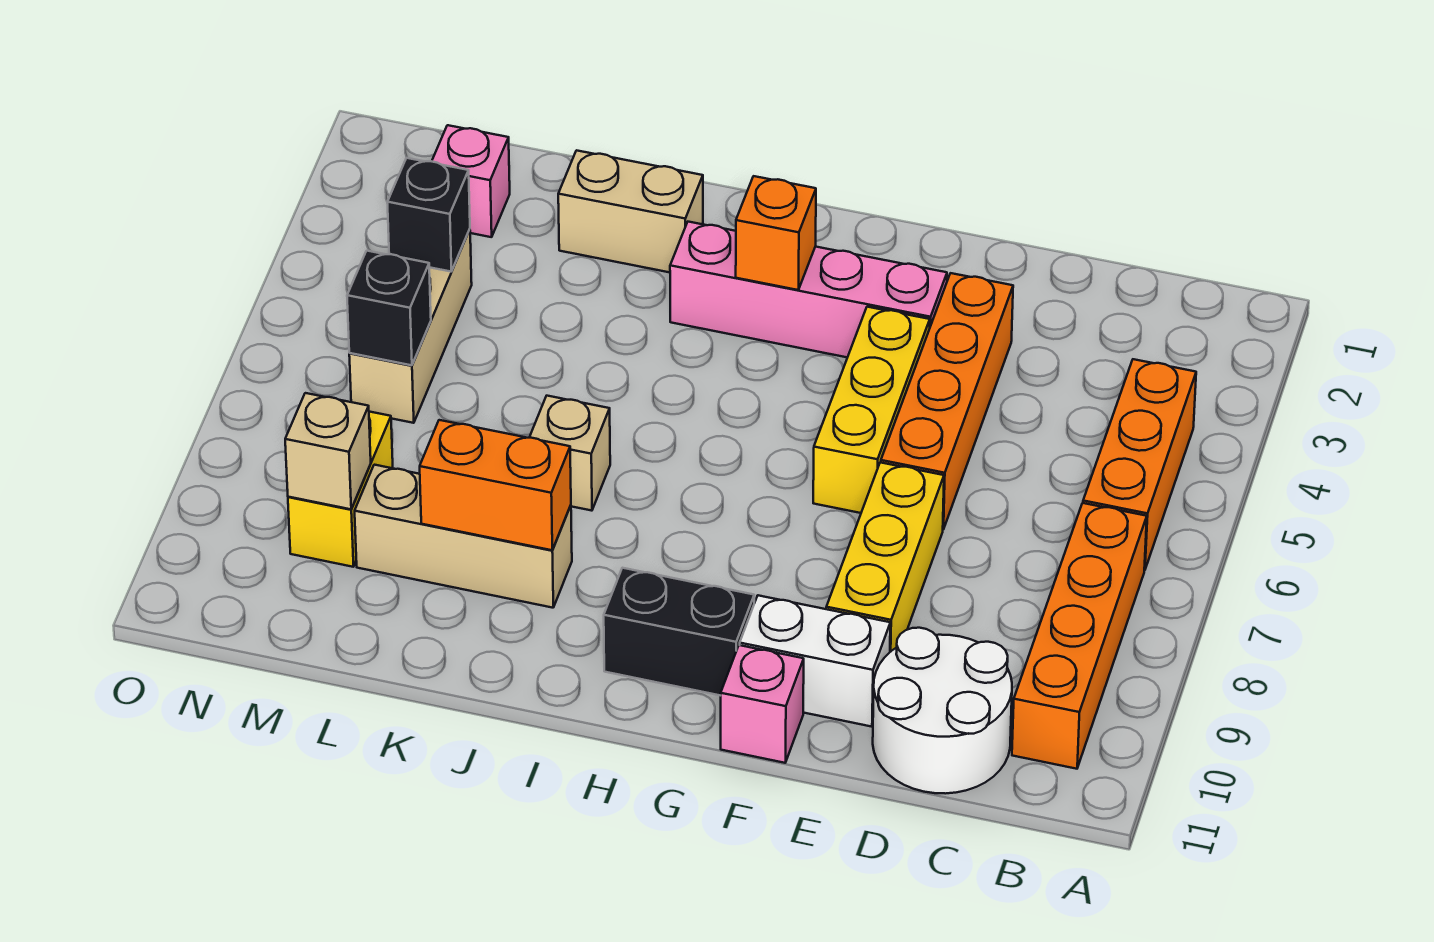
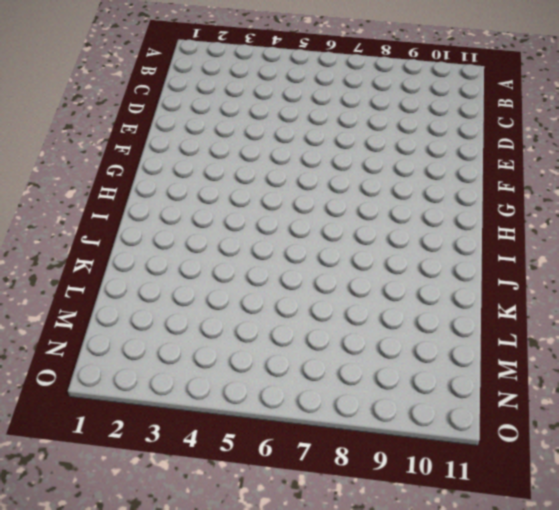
none -> orange brick B4:B6 level 1
none -> orange brick B7:B10 level 1
none -> white round brick C10:D11 level 1

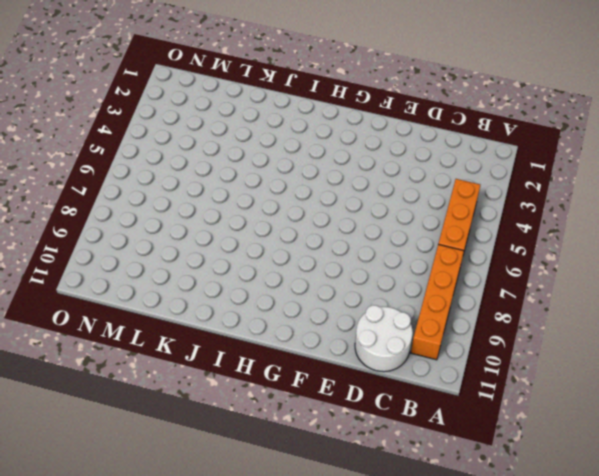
none -> orange brick E3:E6 level 1
none -> yellow brick E7:E9 level 1
none -> white brick E10:F10 level 1

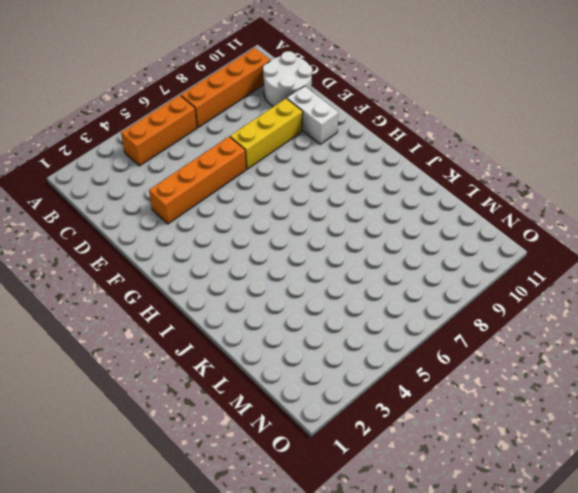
none -> pink brick F3:I3 level 1
none -> yellow brick F4:F6 level 1
none -> pink brick F11 level 1

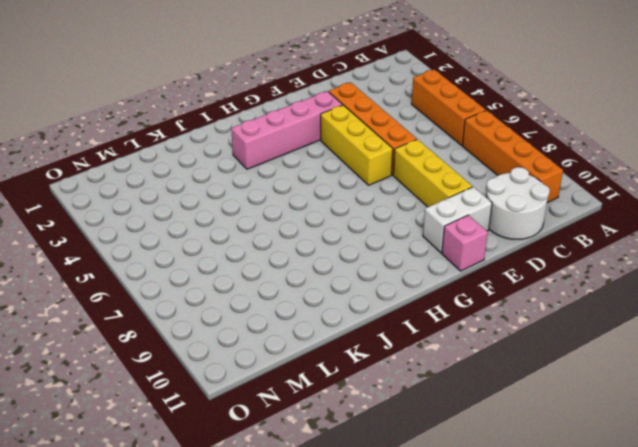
none -> black brick G10:H10 level 1
none -> tan brick J2:K2 level 1
none -> tan brick J7 level 1

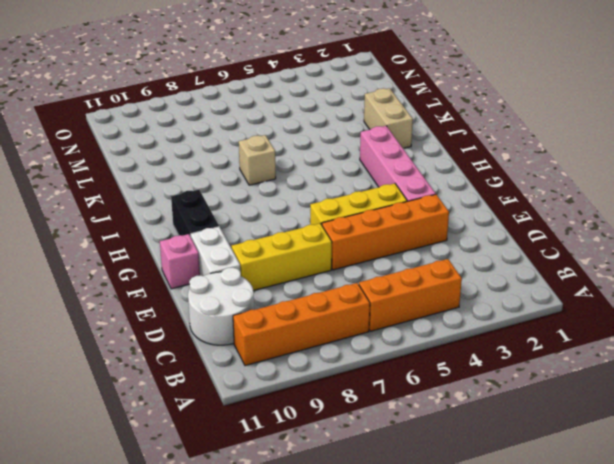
none -> tan brick J9:L9 level 1
none -> pink brick M2 level 1
none -> tan brick M4:M6 level 1

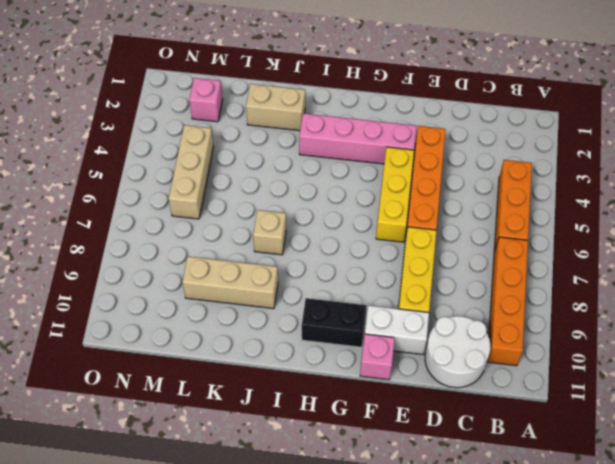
none -> yellow brick M8:M9 level 1
none -> orange brick H3 level 2
none -> orange brick J9:K9 level 2

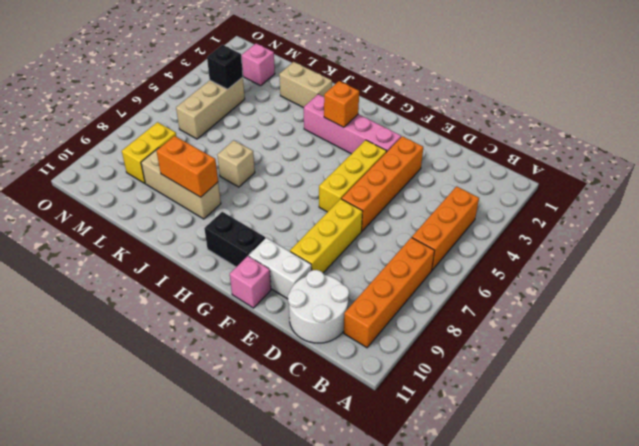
none -> black brick M6 level 2
none -> tan brick M9 level 2

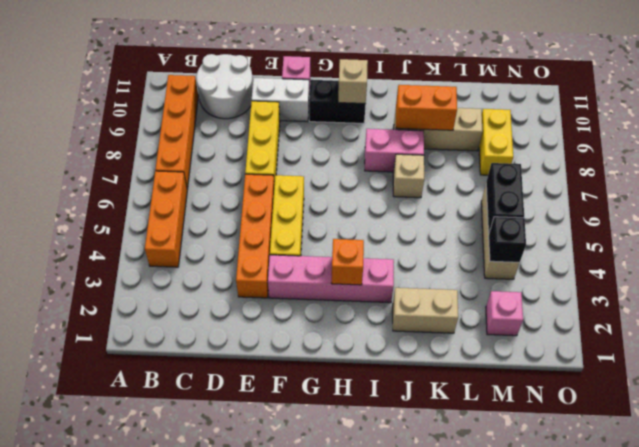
tan brick H10 level 2 -> tan brick M9 level 2
pink brick I8:J8 level 1 -> none
black brick M5:M6 level 2 -> black brick M6 level 2

